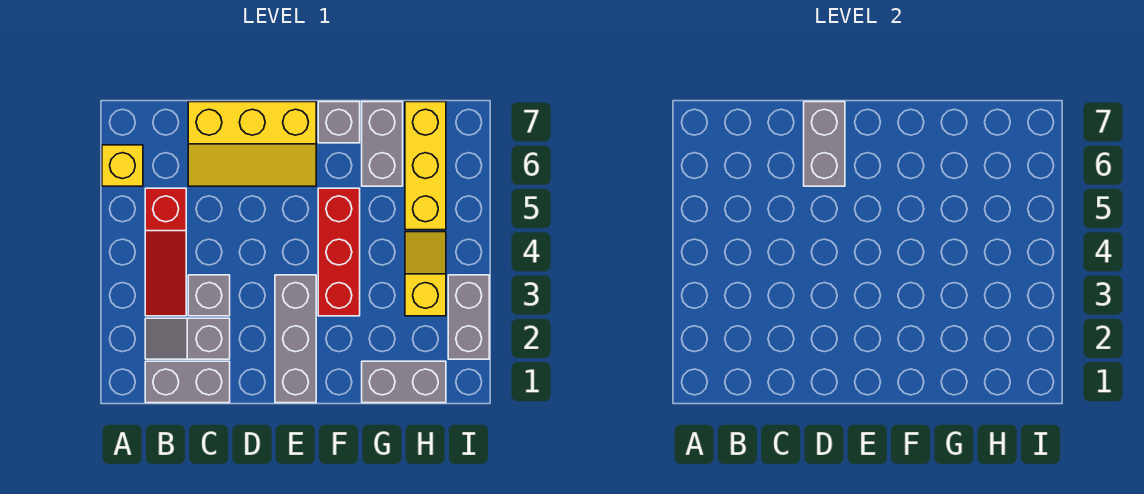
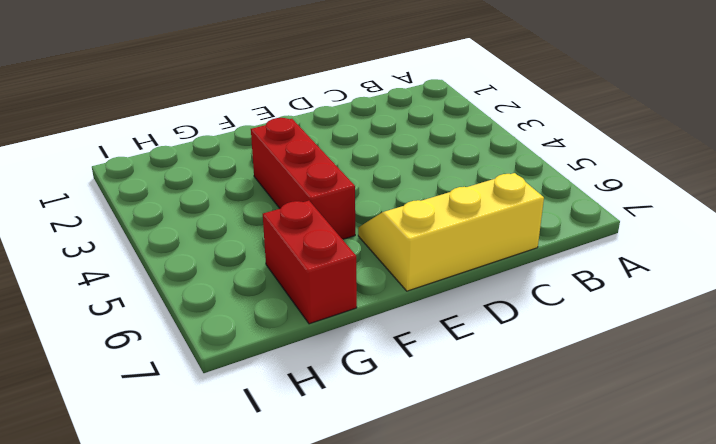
red brick G6:G7 level 1 -> grey brick G6:G7 level 1
none -> yellow brick A6 level 1
none -> grey brick B1:C1 level 1
none -> grey slope B2:C2 level 1 top C

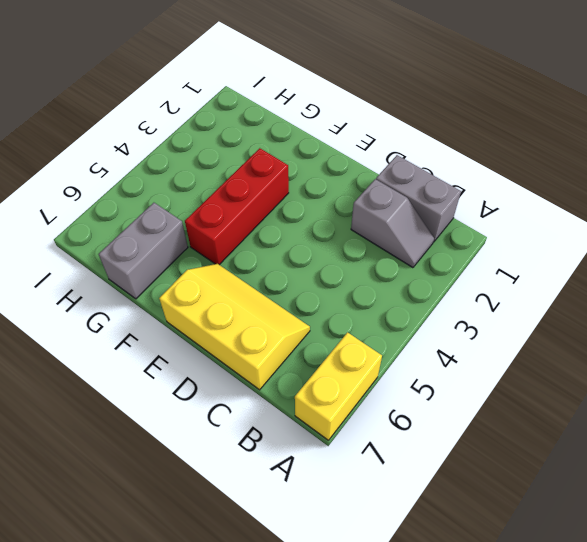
yellow brick A6:A7 level 1 -> yellow brick A6 level 1
none -> red slope B3:B5 level 1 top 5
none -> grey brick C3 level 1
none -> grey brick E1:E3 level 1

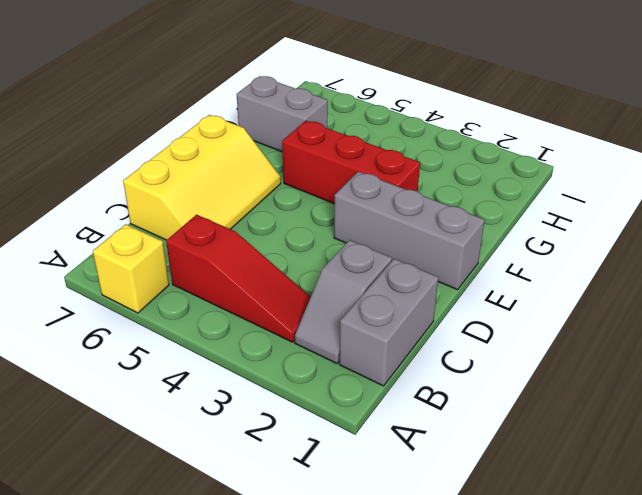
none -> grey brick C3 level 1
none -> grey brick F7 level 1
none -> grey brick G1:H1 level 1

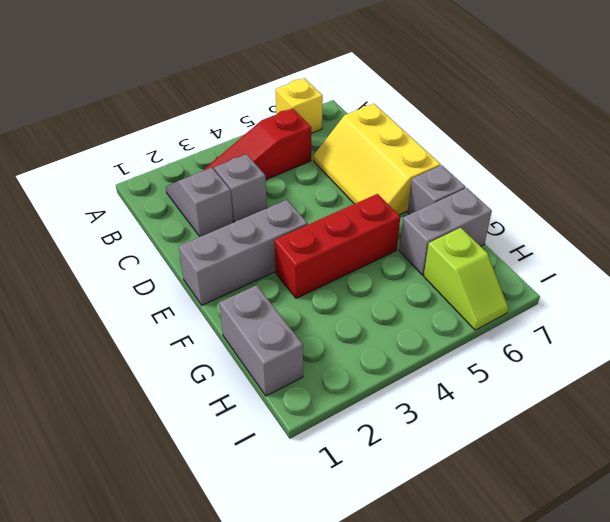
lime slope H6:I6 level 1 top H -> yellow brick H5:H7 level 1
none -> grey brick B1:C1 level 1
none -> yellow slope H3:H4 level 1 top 3
none -> grey brick I2:I3 level 1

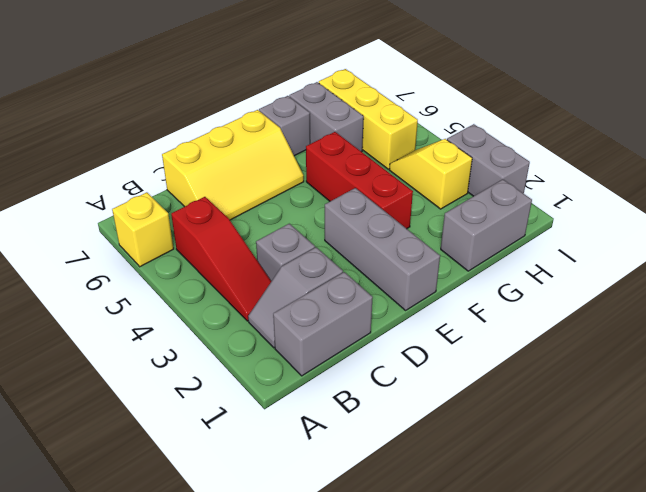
none -> grey brick D6:D7 level 2

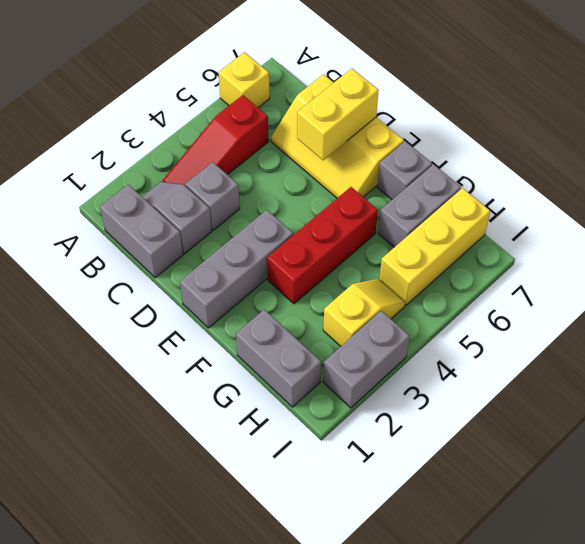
yellow brick D6:D7 level 2 -> grey brick D6:D7 level 2

